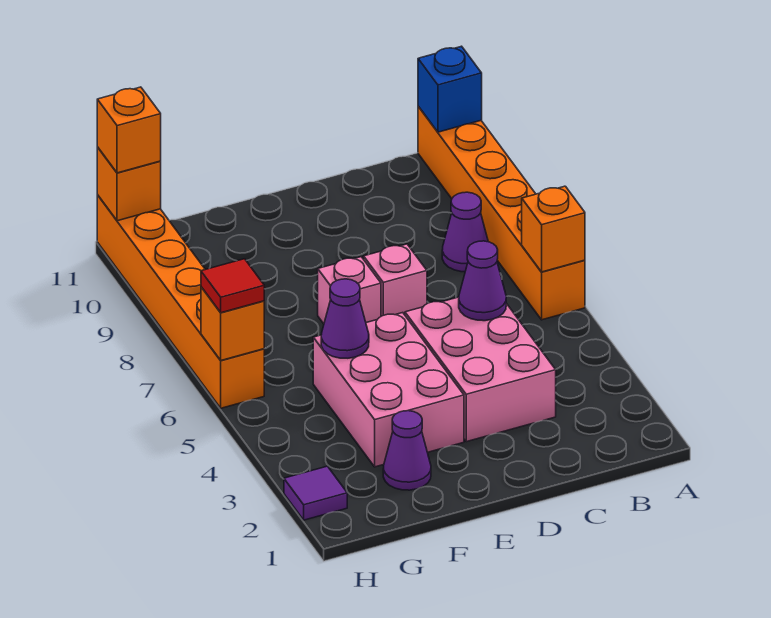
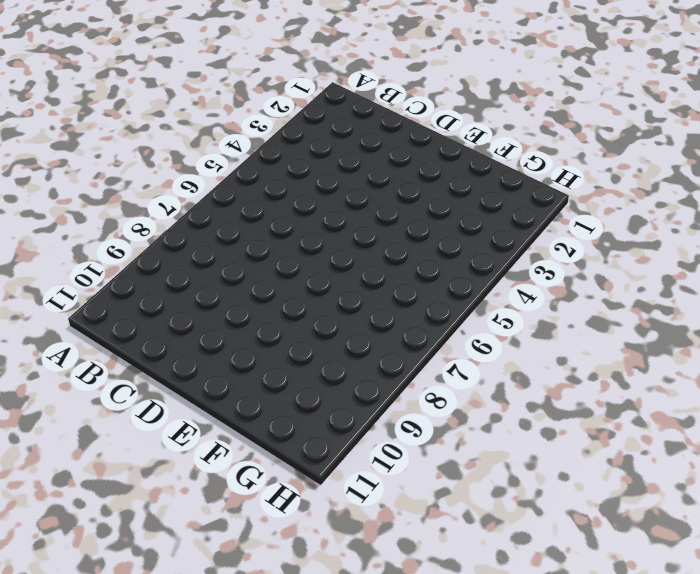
none -> orange brick A6:A11 level 1
none -> purple cone B8 level 1
none -> pink brick C3:D5 level 1

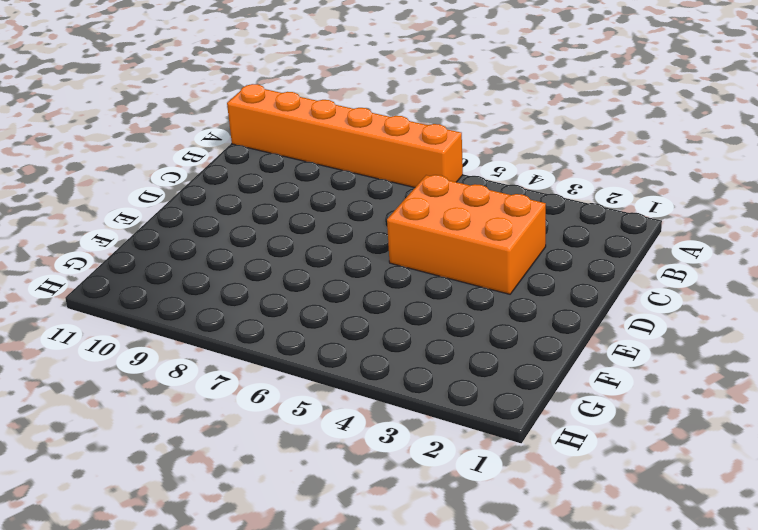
orange brick C3:D5 level 1 -> pink brick C3:D5 level 1
none -> purple cone B8 level 1
none -> pink brick D7 level 1
none -> pink brick E3:F5 level 1

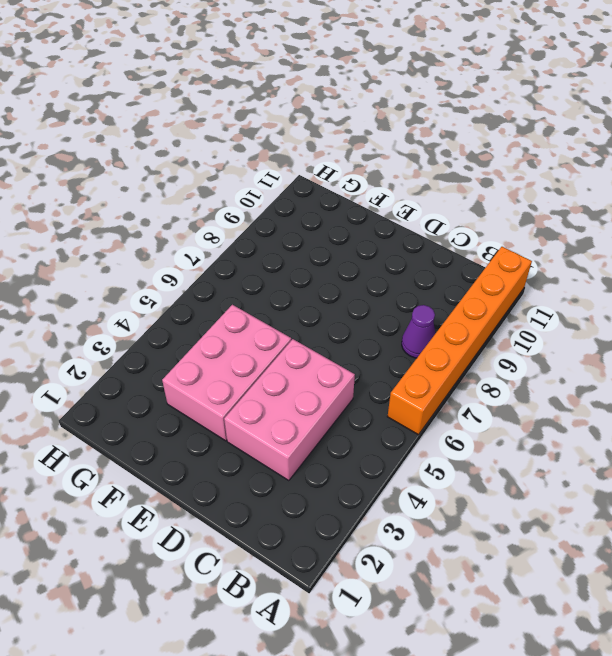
none -> pink brick D7 level 1
none -> pink brick E7 level 1
none -> purple cone F2 level 1

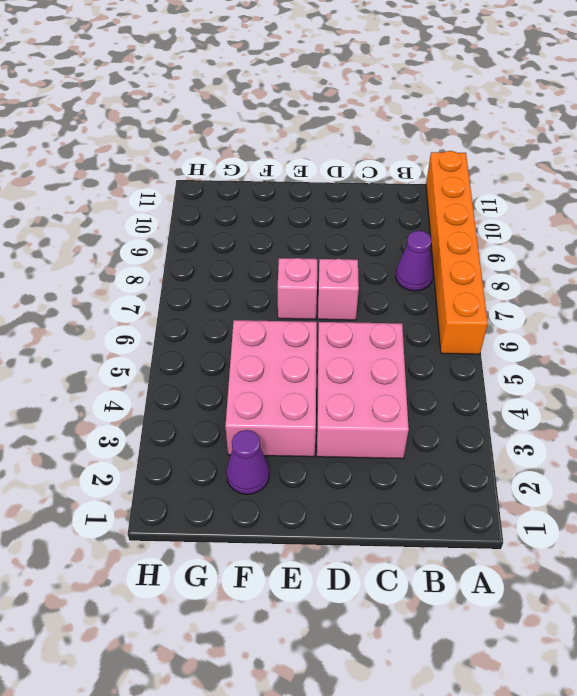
none -> purple tile H2 level 1
none -> orange brick H6:H11 level 1
none -> orange brick A6 level 2

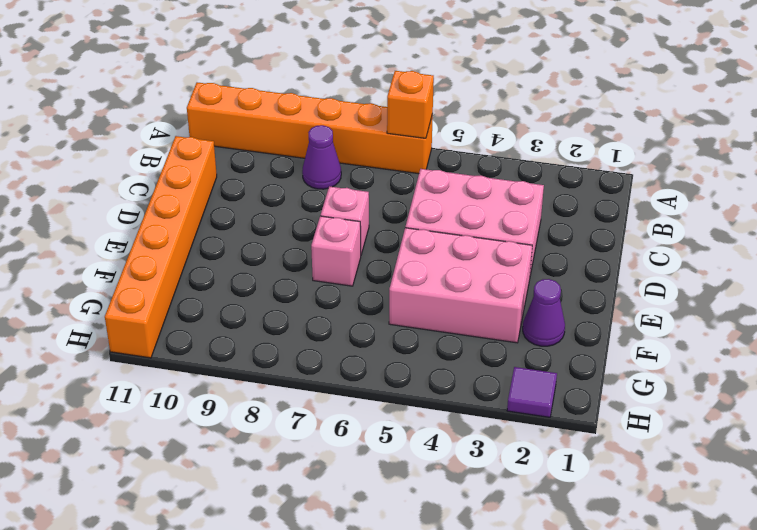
orange brick C11:H11 level 1 -> orange brick H6:H11 level 1
none -> blue brick A11 level 2
none -> purple cone C5 level 2
none -> purple cone F5 level 2

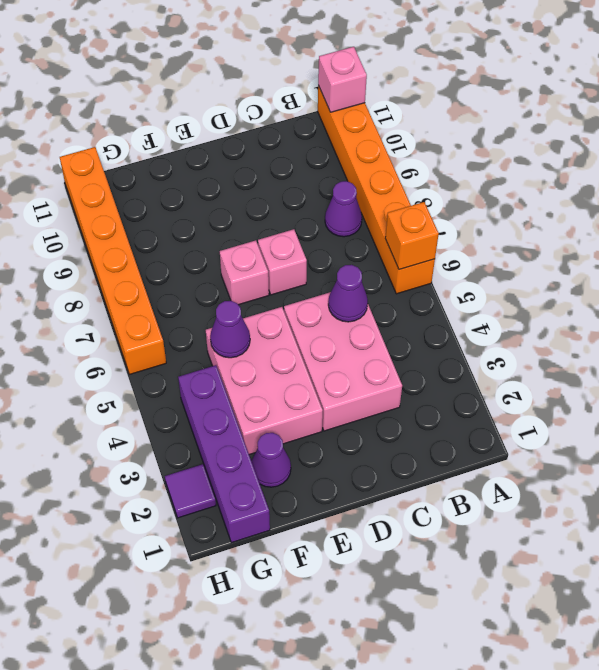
pink brick A11 level 2 -> blue brick A11 level 2
purple brick G1:G4 level 1 -> none
none -> orange brick H6 level 2
none -> orange brick H11 level 2
none -> red tile H6 level 3

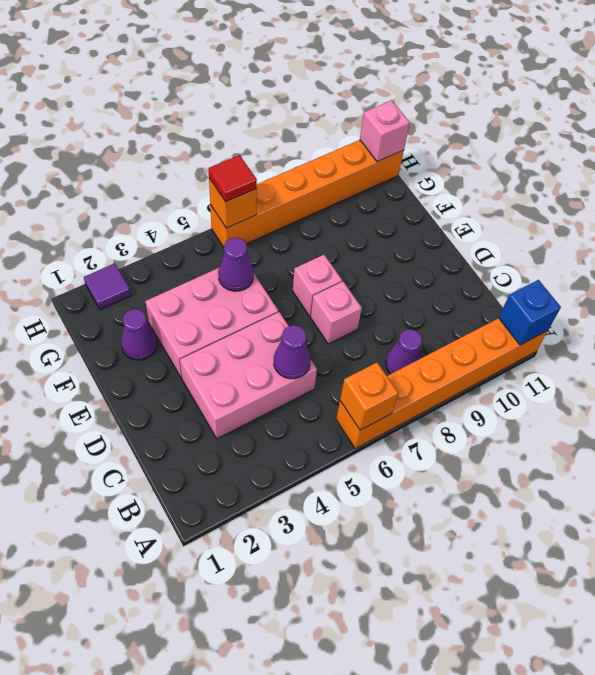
pink brick H11 level 2 -> orange brick H11 level 2
none -> orange brick H11 level 3

